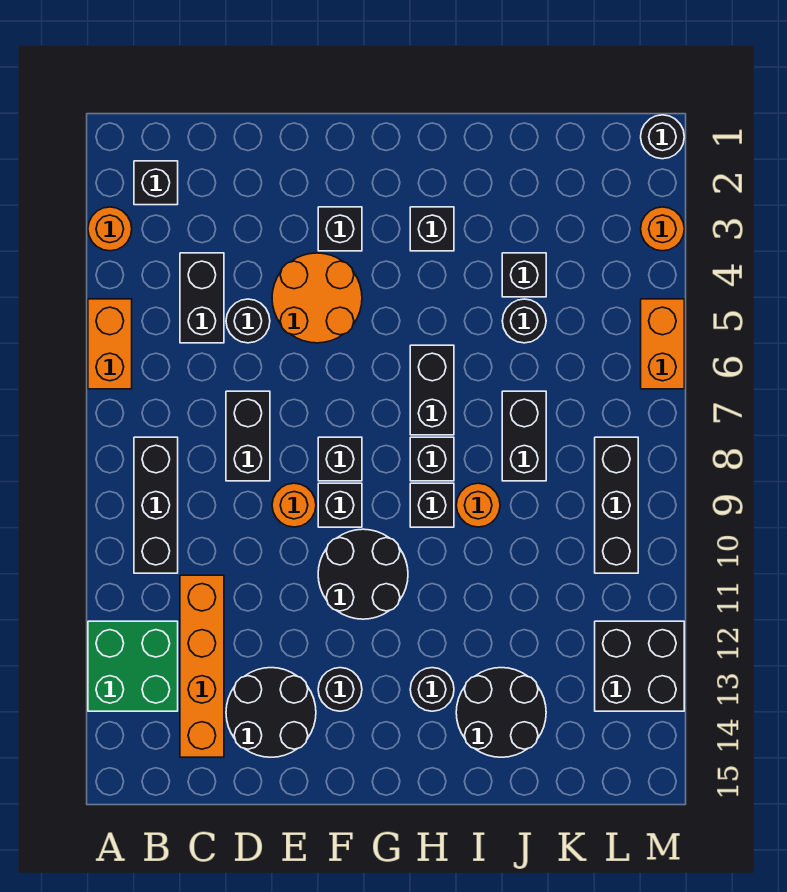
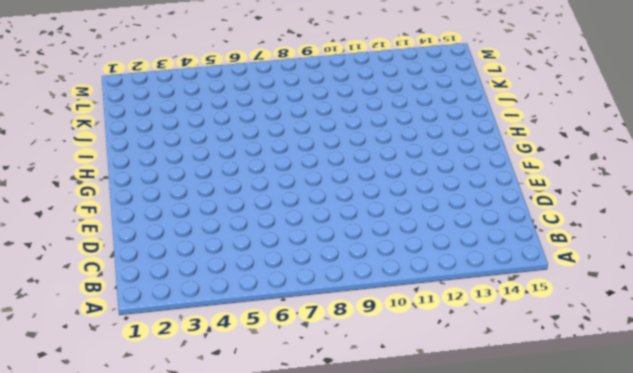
none -> orange round brick A3 level 1
none -> orange brick A5:A6 level 1
none -> green brick A12:B13 level 1
none -> black brick B2 level 1

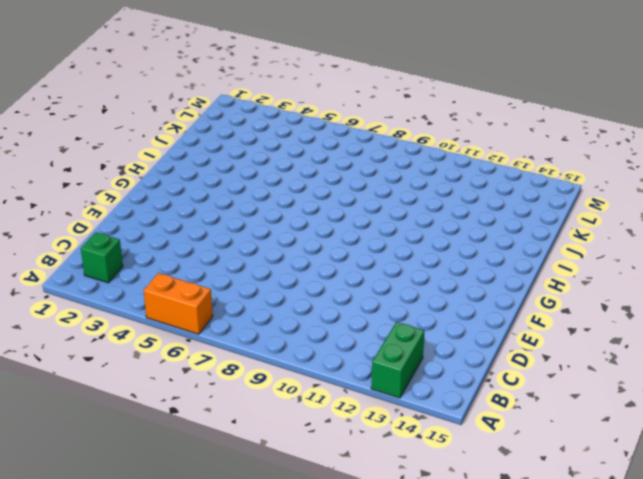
green brick A13:B13 level 1 -> green brick A12:B13 level 1
green brick B2 level 1 -> black brick B2 level 1
none -> orange round brick A3 level 1
none -> black brick B8:B10 level 1
none -> black brick C4:C5 level 1
none -> orange brick C11:C14 level 1

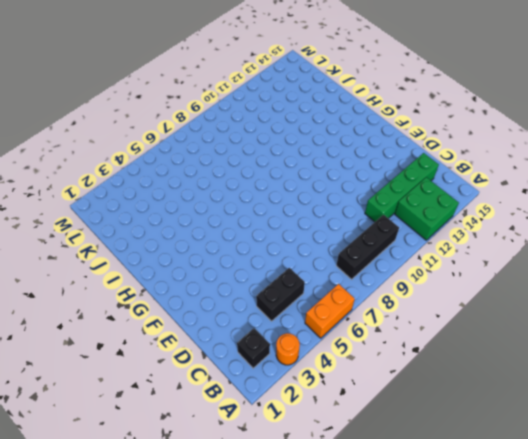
green brick C11:C14 level 1 -> orange brick C11:C14 level 1
none -> black round brick D5 level 1
none -> black brick D7:D8 level 1
none -> black round brick D13:E14 level 1
none -> orange round brick E4:F5 level 1

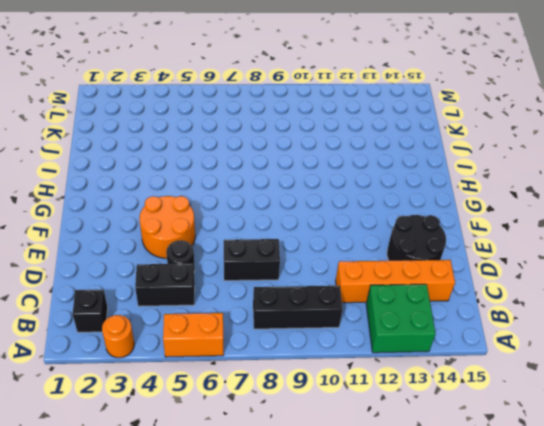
none -> orange round brick E9 level 1
none -> black brick F3 level 1
none -> black brick F8 level 1
none -> black brick F9 level 1

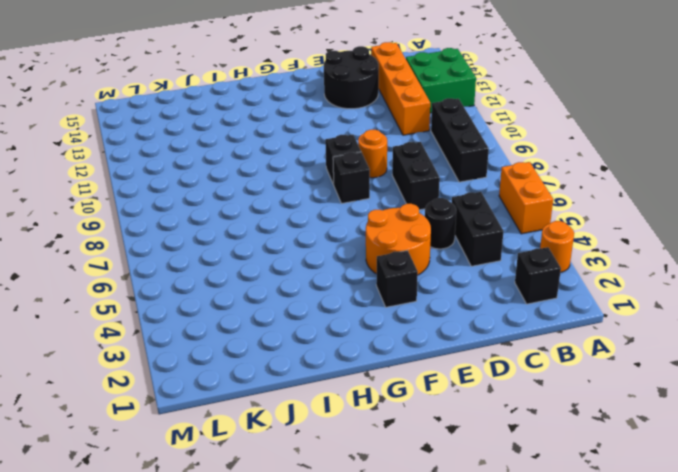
none -> black round brick F10:G11 level 1
none -> black round brick F13 level 1
none -> black brick H3 level 1
none -> black brick H6:H7 level 1

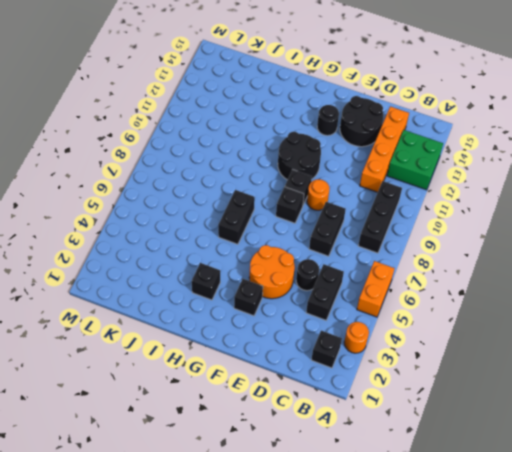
none -> black brick H8 level 1
none -> black brick H9 level 1
none -> black round brick H13 level 1
none -> orange round brick I9 level 1

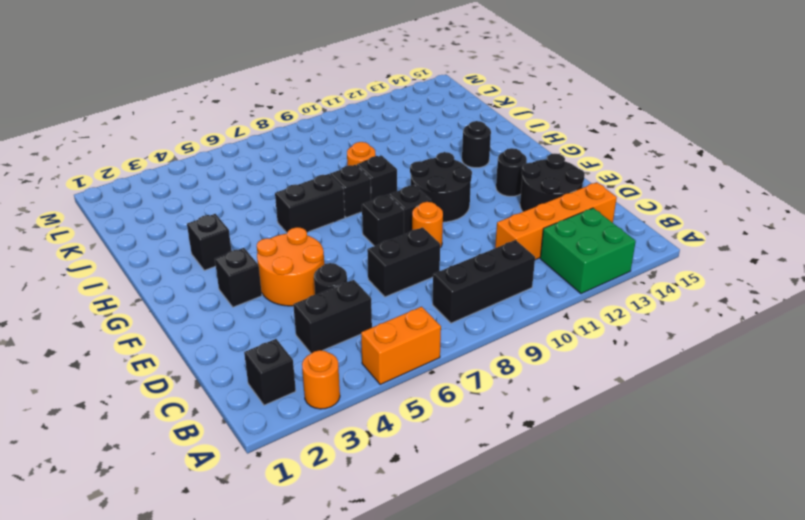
none -> black round brick I13:J14 level 1
none -> black brick J4 level 1
none -> black round brick J5 level 1
none -> black brick J7:J8 level 1

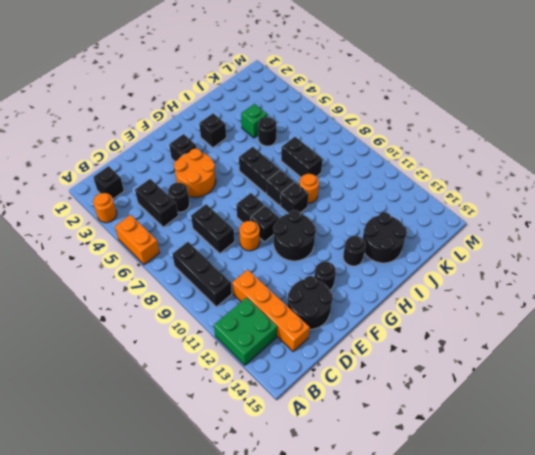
green brick J4 level 1 -> black brick J4 level 1
none -> black brick L8:L10 level 1
none -> black brick L12:M13 level 1
none -> black round brick M1 level 1
none -> orange round brick M3 level 1

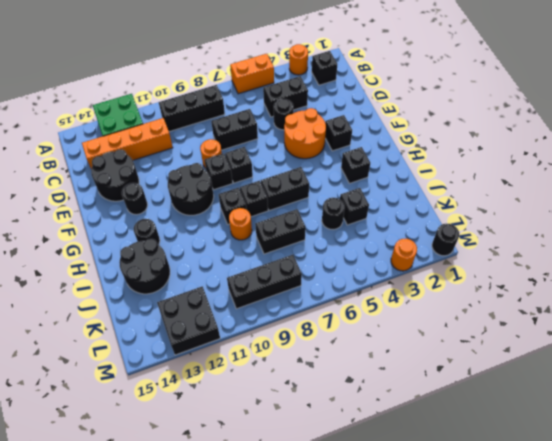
none -> orange brick M5:M6 level 1

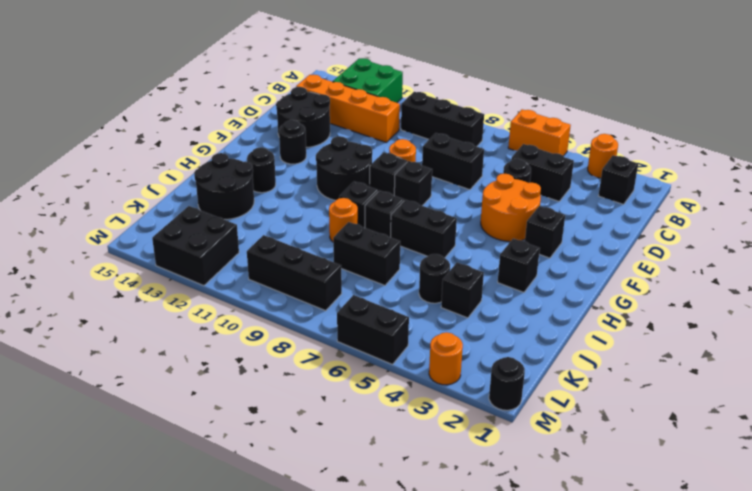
black brick M5:M6 level 1 -> orange brick M5:M6 level 1

